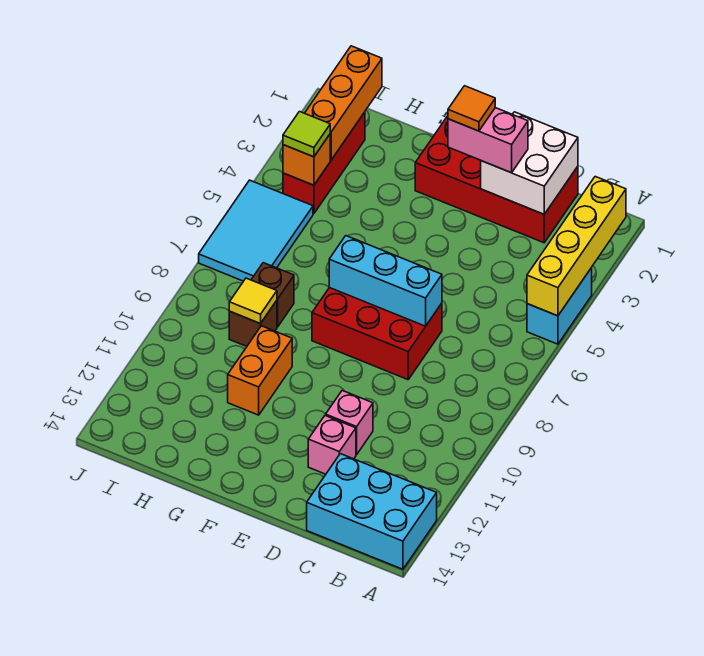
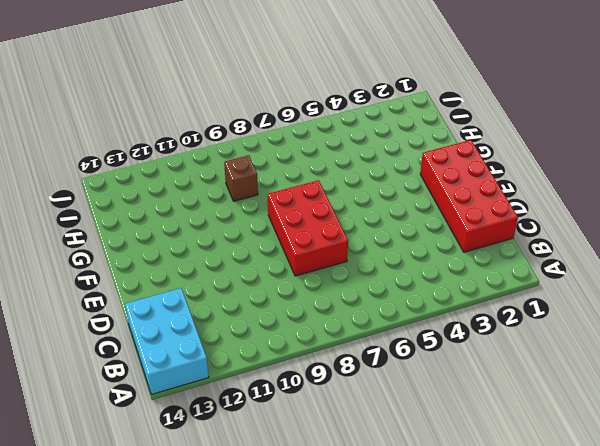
none -> cyan brick A4:A5 level 1
none -> pink brick D11 level 1
none -> pink brick D12 level 1

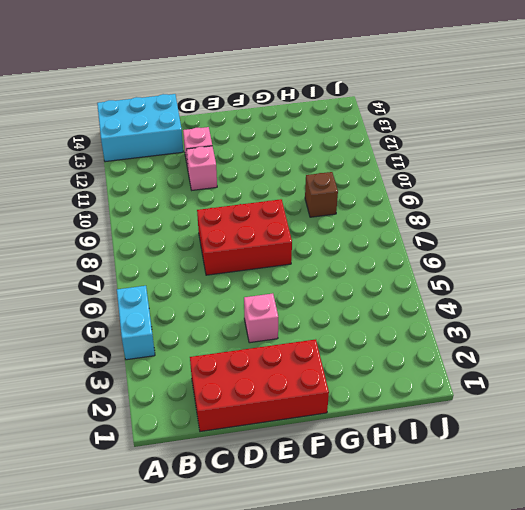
pink brick E4 level 1 -> none
none -> orange brick G10:G11 level 1
none -> brown brick H8 level 1
none -> red brick I2:I4 level 1

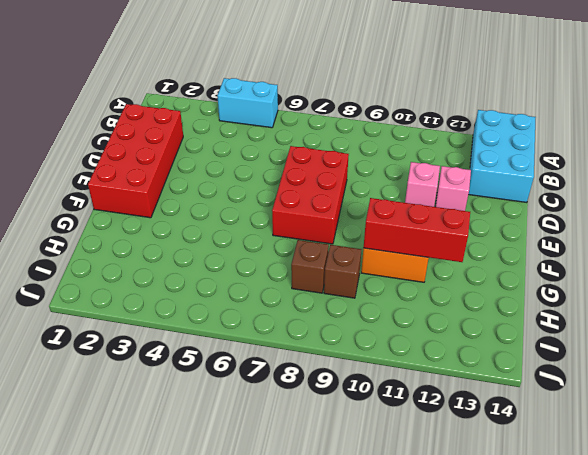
red brick G10:G12 level 2 -> red brick I2:I4 level 1
none -> cyan tile I5:J7 level 1
none -> yellow brick A2:A5 level 2
none -> white brick C1:D2 level 2

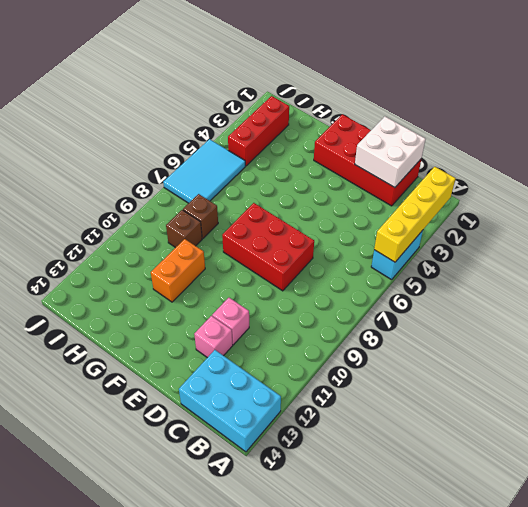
none -> cyan brick D7:F7 level 2
none -> yellow tile H9 level 2
none -> orange brick I1:I3 level 2

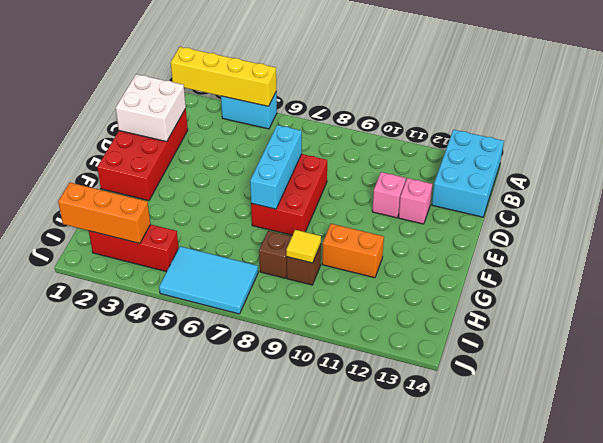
none -> orange brick I4 level 2
none -> pink brick D2:E2 level 3
none -> lime tile I4 level 3

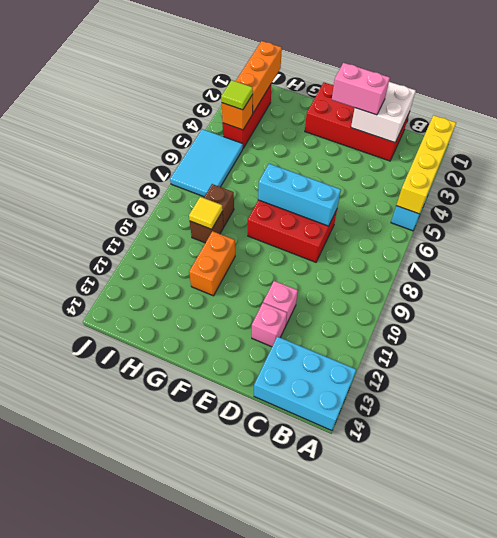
none -> orange tile E2 level 4

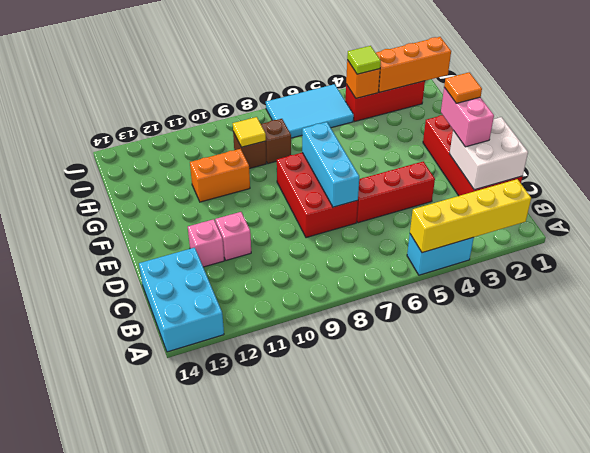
red brick D4:D6 level 1 -> none

